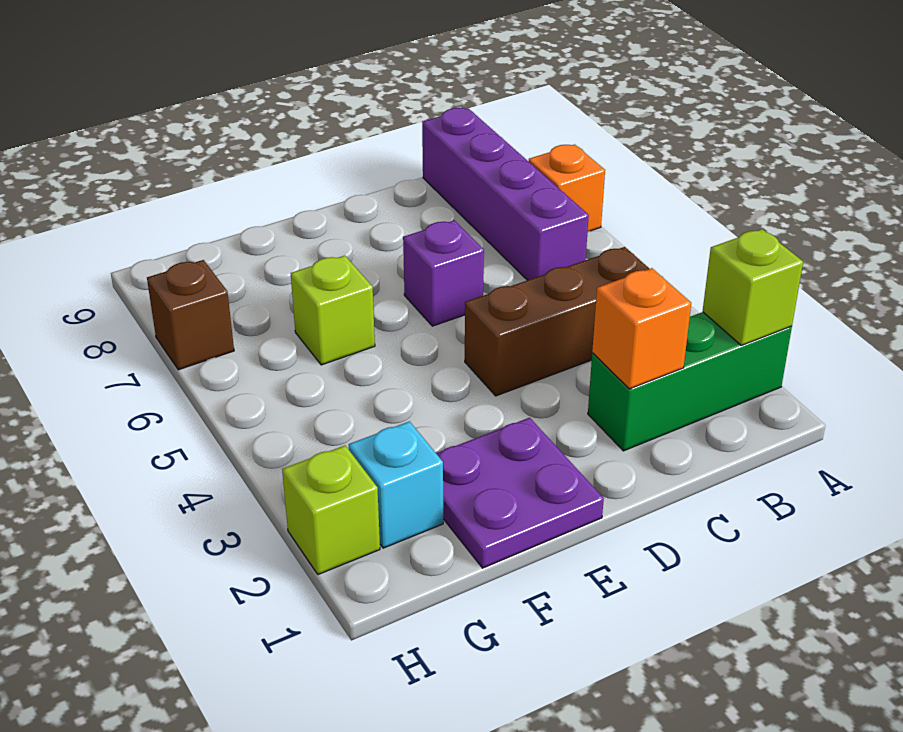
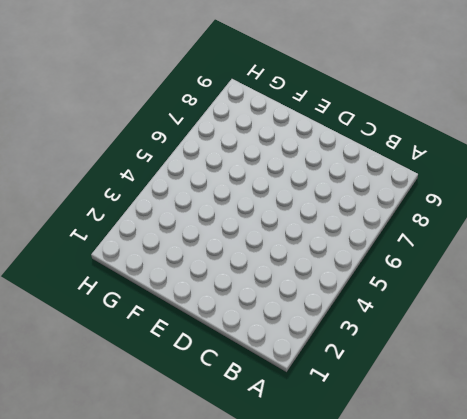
none -> green brick A2:C2 level 1
none -> orange brick A7 level 1
none -> brown brick B4:D4 level 1

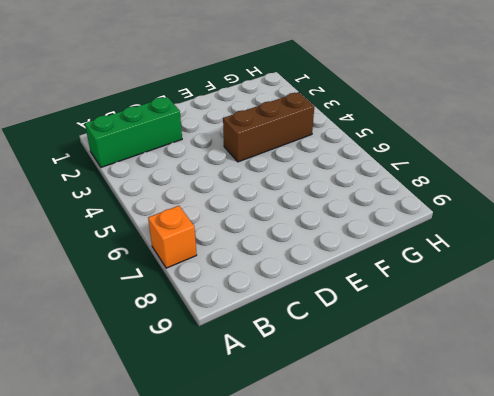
brown brick E4:G4 level 1 -> brown brick B4:D4 level 1
none -> purple brick B6:B9 level 1
none -> purple brick D6 level 1
none -> purple plate E1:F2 level 1

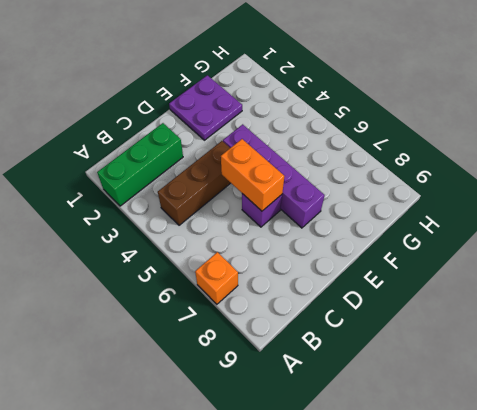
orange brick D5:D6 level 2 -> none
purple brick E4:E7 level 1 -> purple brick B6:B9 level 1
none -> lime brick F6 level 1
none -> cyan brick G2 level 1
none -> lime brick H2 level 1

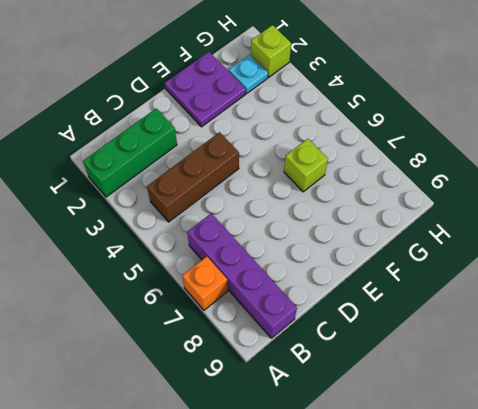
cyan plate G2 level 1 -> cyan brick G2 level 1
none -> purple brick D6 level 1
none -> brown brick H7 level 1
none -> lime brick A2 level 2

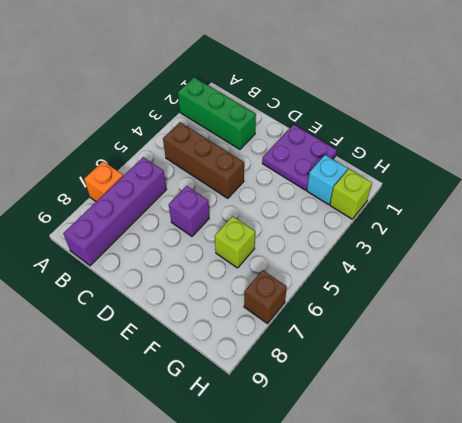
none -> lime brick A2 level 2
none -> orange brick C2 level 2

